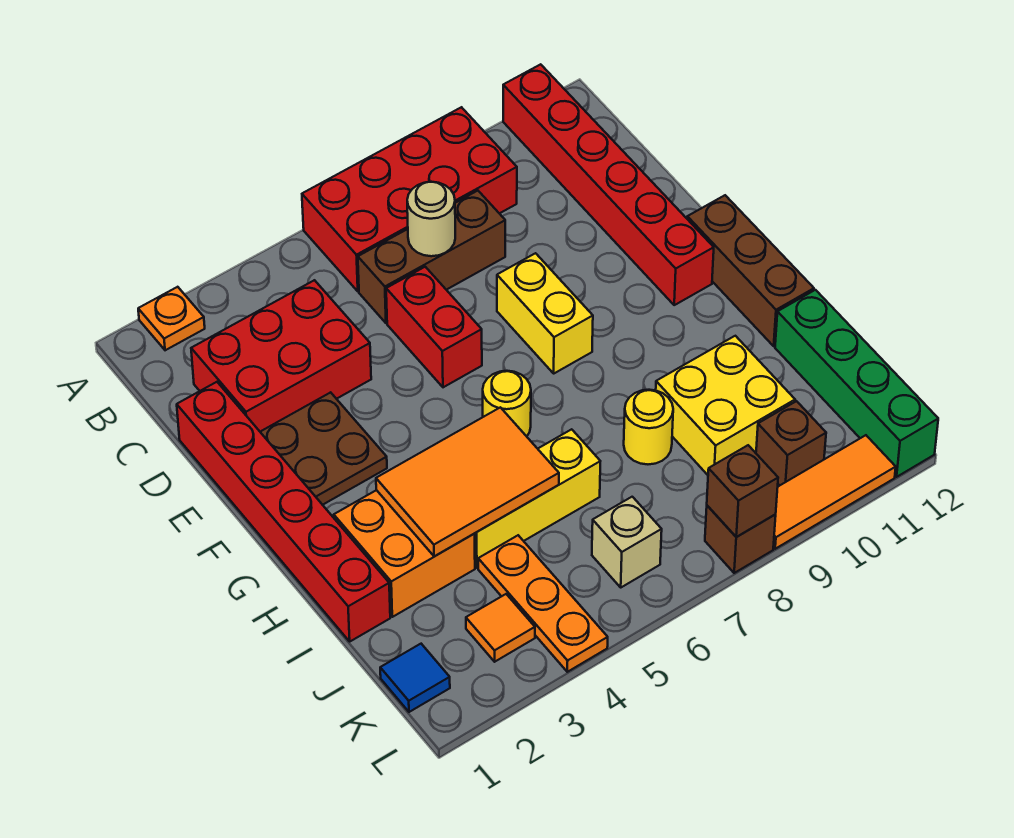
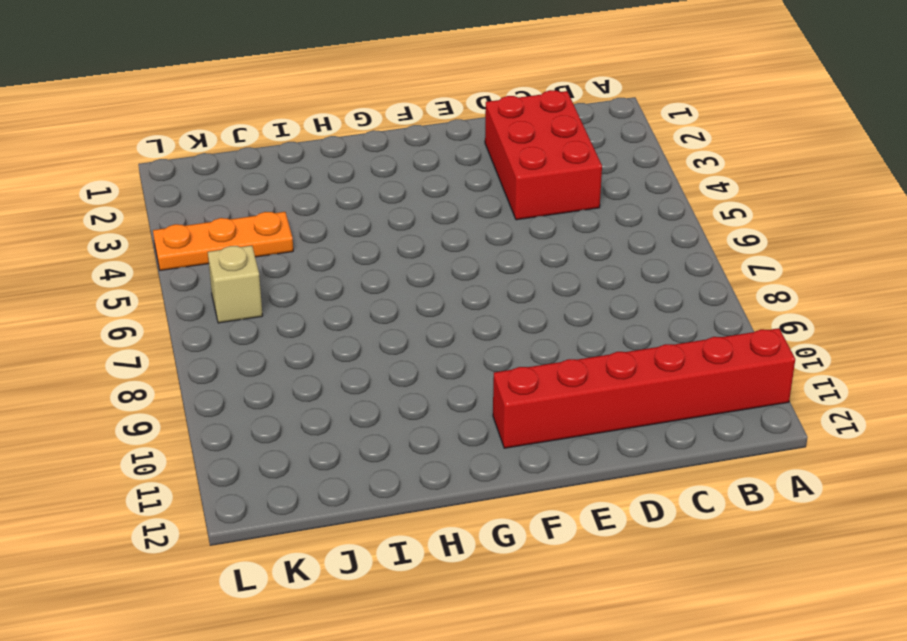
none -> orange plate A2 level 1
none -> red brick A6:B9 level 1
none -> brown brick C6:C8 level 1

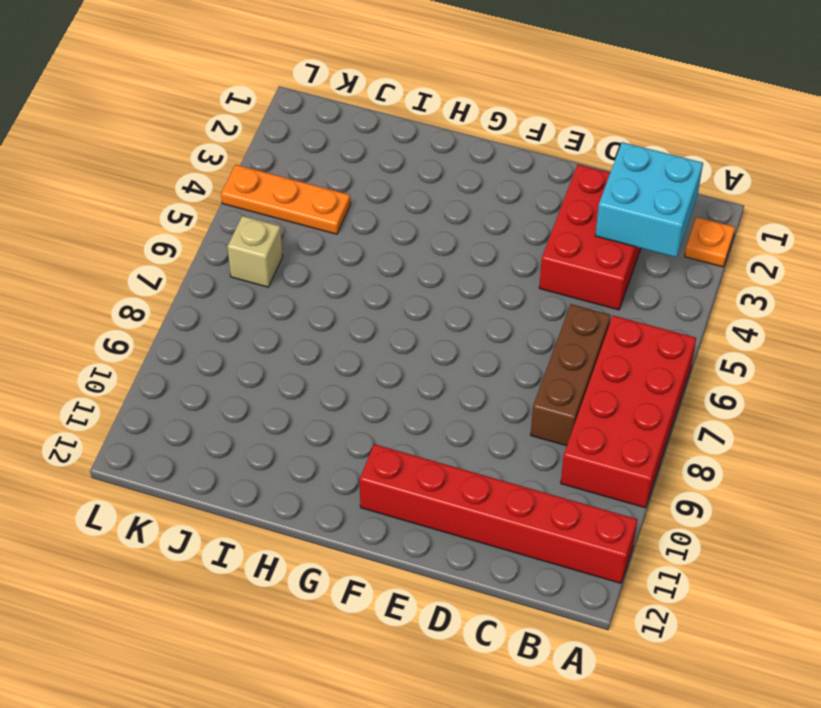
cyan brick B2:C3 level 2 -> none
none -> red brick D1:I1 level 1
none -> red brick D6:E6 level 1
none -> brown plate E2:F3 level 1

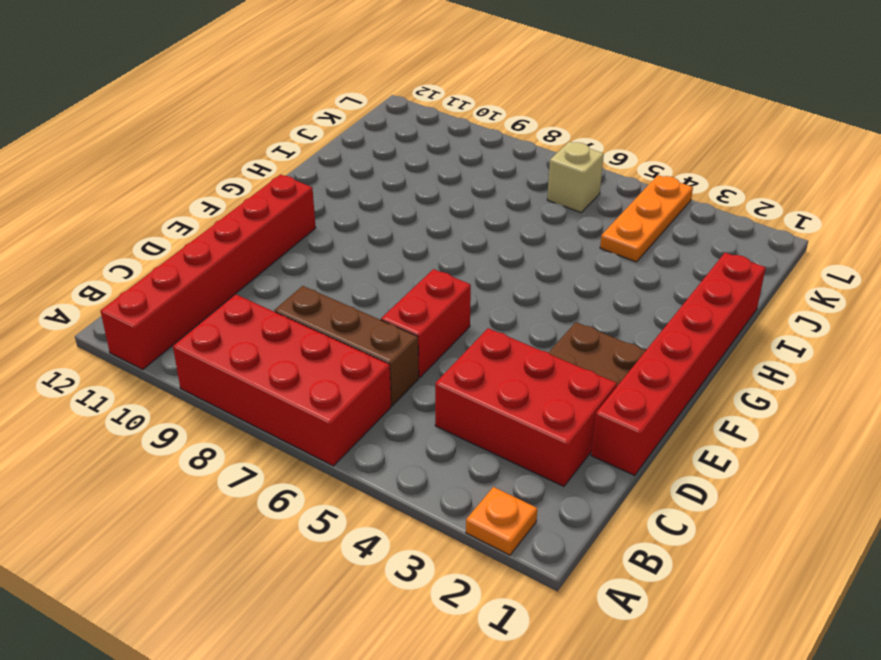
none -> yellow brick E8:F8 level 1
none -> brown brick F12:H12 level 1
none -> yellow round brick G6 level 1

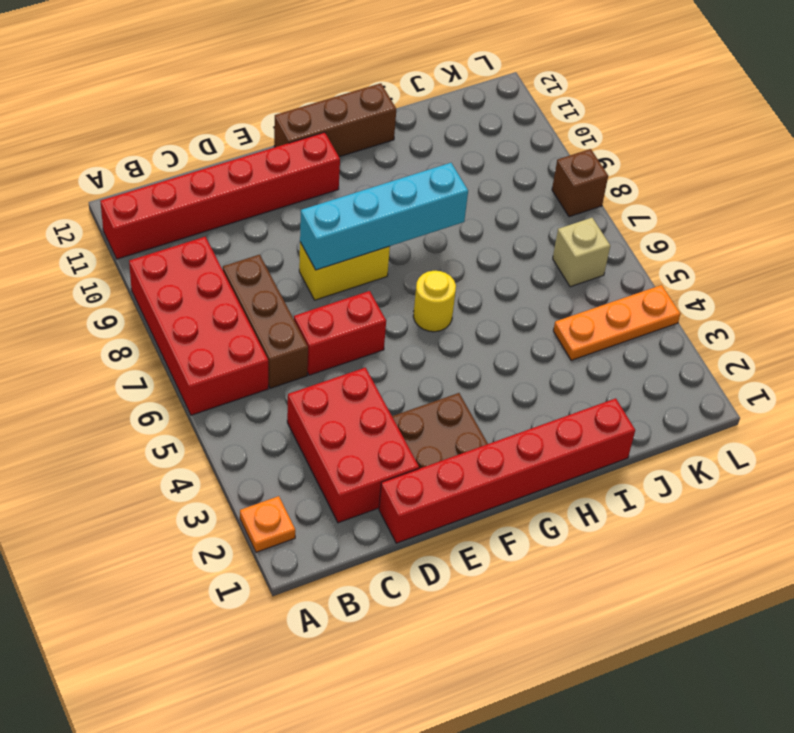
cyan brick E8:H8 level 2 -> none
none -> orange brick H2:I3 level 1
none -> yellow brick I4:I6 level 1
none -> yellow round brick I8 level 1

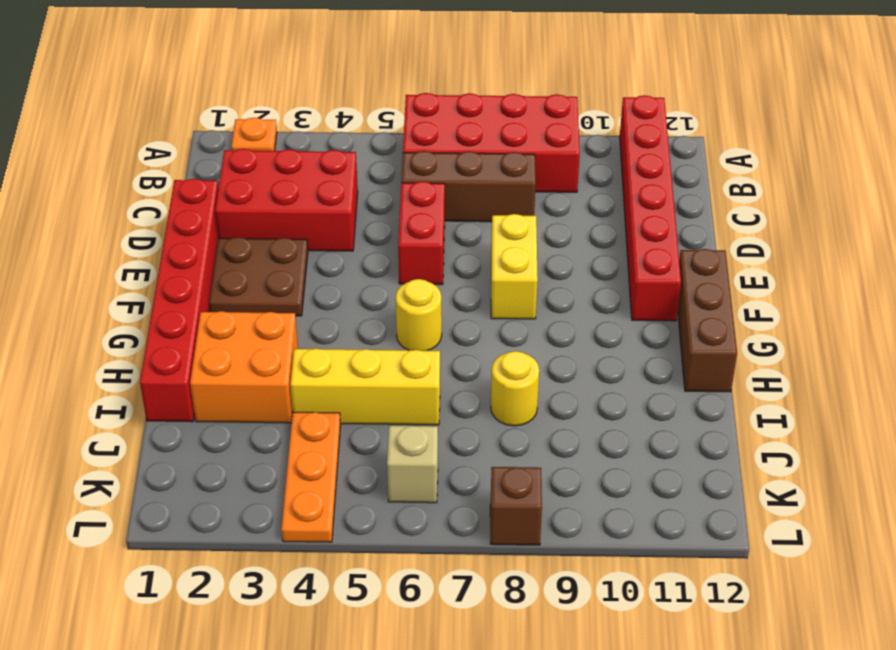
none -> yellow brick I9:J10 level 1
none -> green brick I12:L12 level 1
none -> blue tile K1 level 1

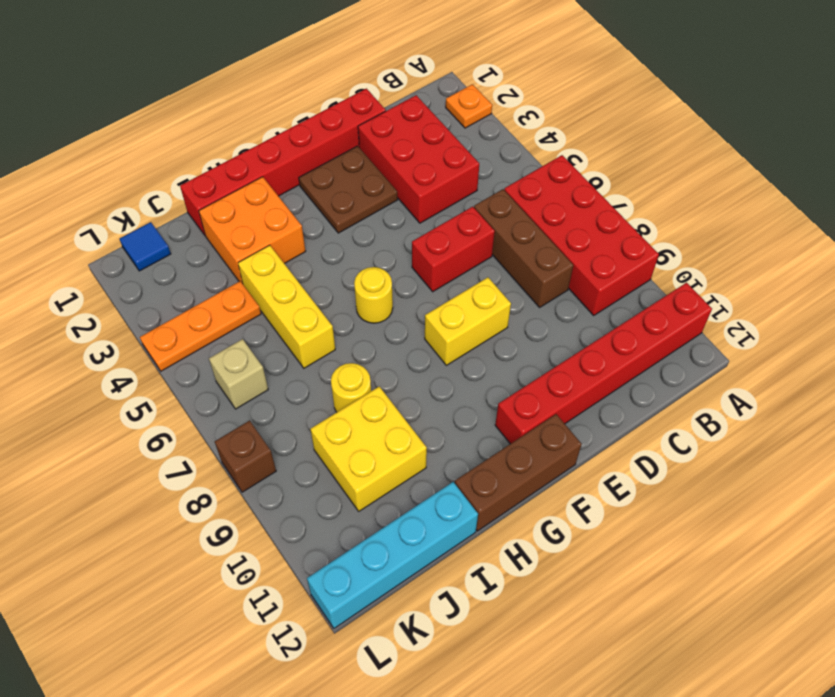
cyan brick I12:L12 level 1 -> green brick I12:L12 level 1
none -> orange tile K3 level 1
none -> brown brick K10 level 1
none -> orange tile L9:L11 level 1

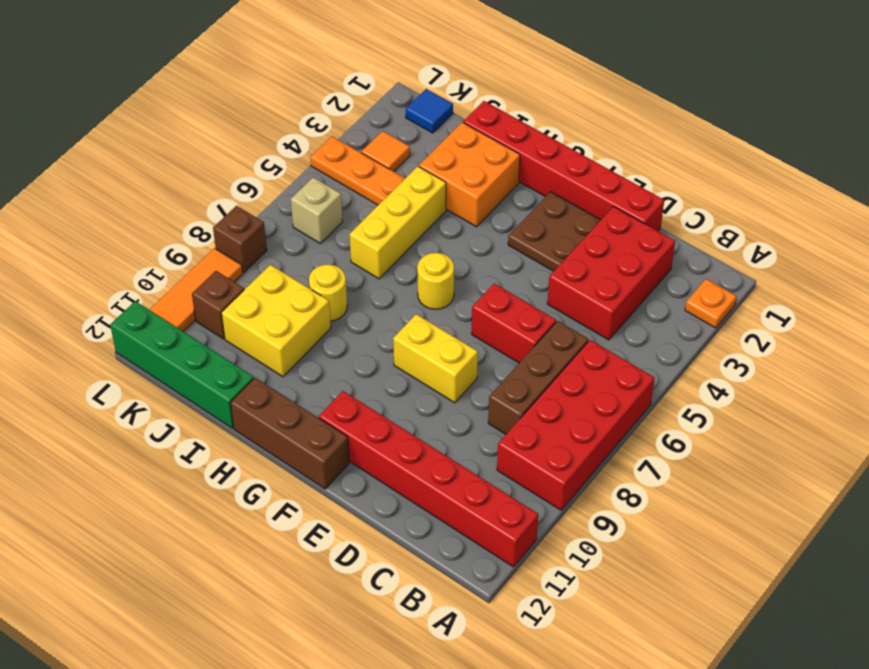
none -> tan round brick C7 level 2
none -> orange tile H3:I5 level 2
none -> brown brick L8 level 2

